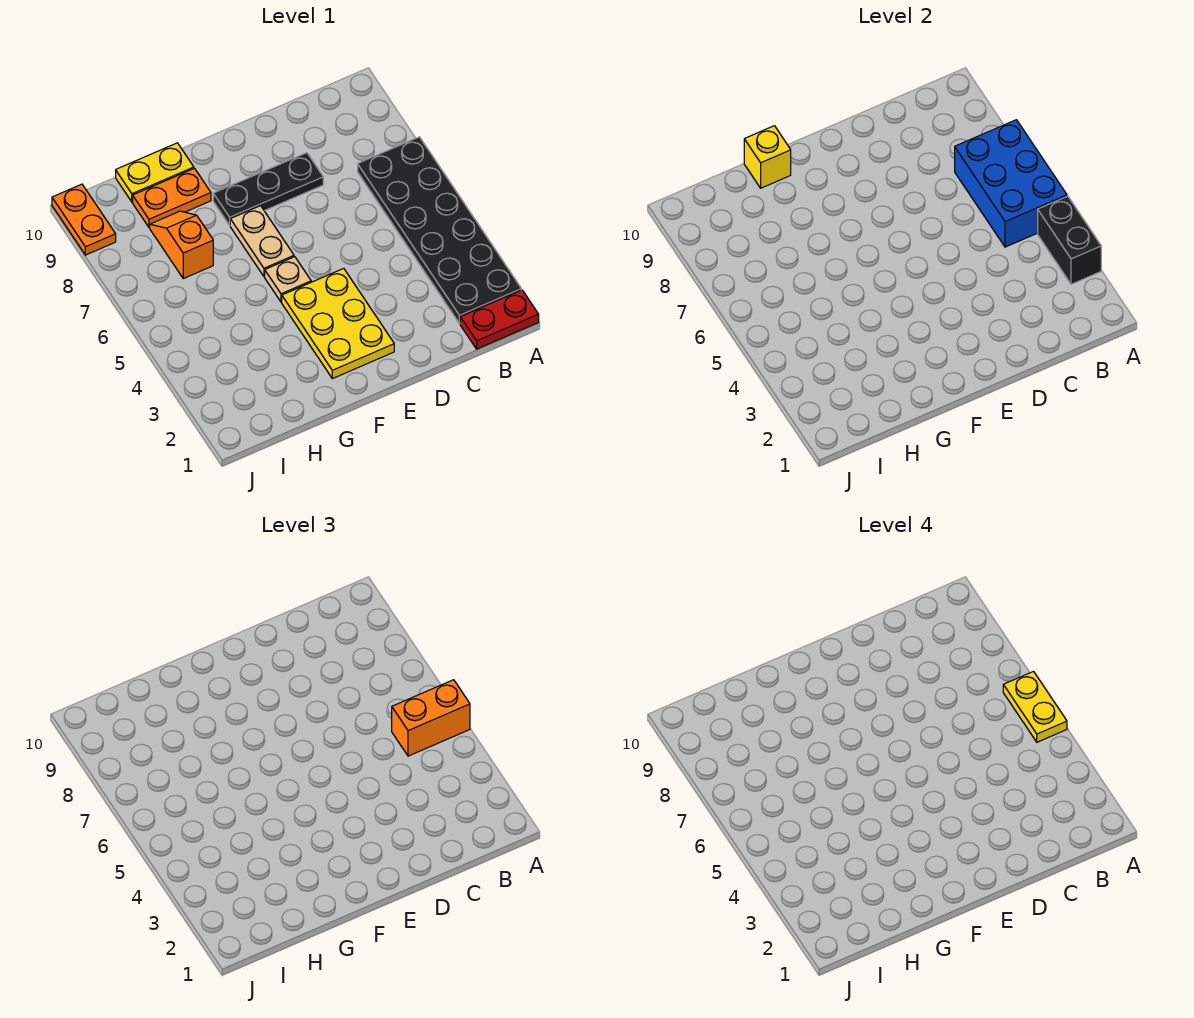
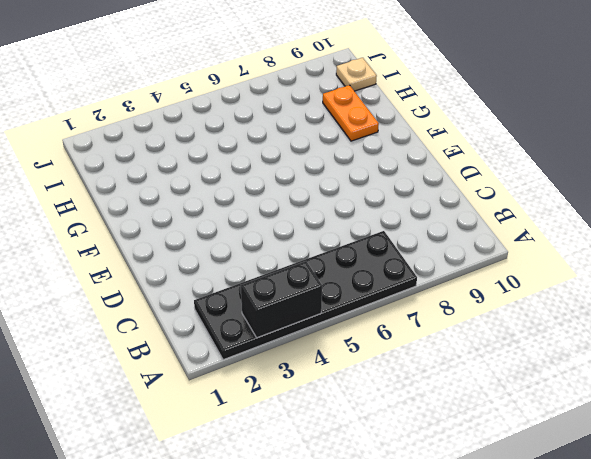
tan plate I10 level 1 -> tan plate F5 level 1
none -> red plate A1:B1 level 1
none -> black plate D8:F8 level 1
none -> yellow plate E2:F4 level 1

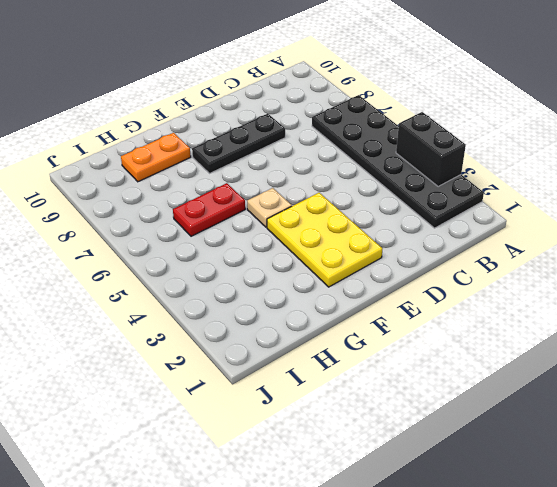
red plate G6:H6 level 1 -> red plate A1:B1 level 1
none -> tan plate F6:F7 level 1
none -> yellow plate G10:H10 level 1
none -> orange slope H7:H8 level 1 top 7

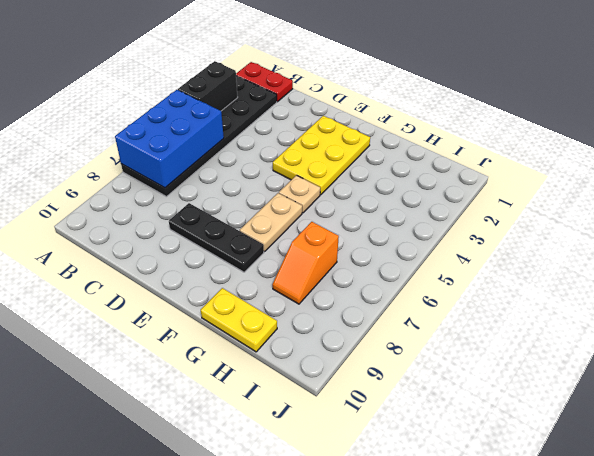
none -> orange plate G9:H9 level 1
none -> orange plate J9:J10 level 1
none -> yellow brick G10 level 2

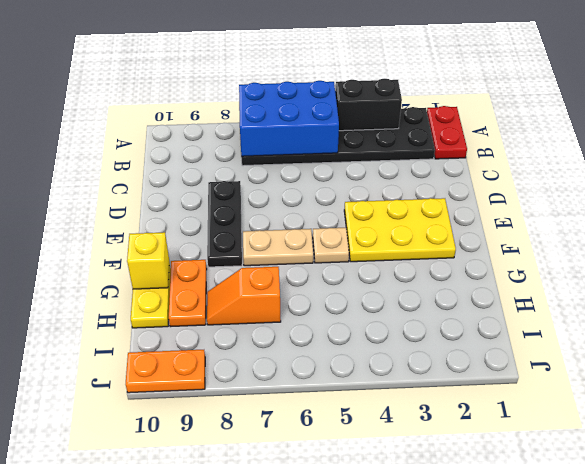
none -> orange brick A5:B5 level 3
none -> yellow plate A5:A6 level 4

